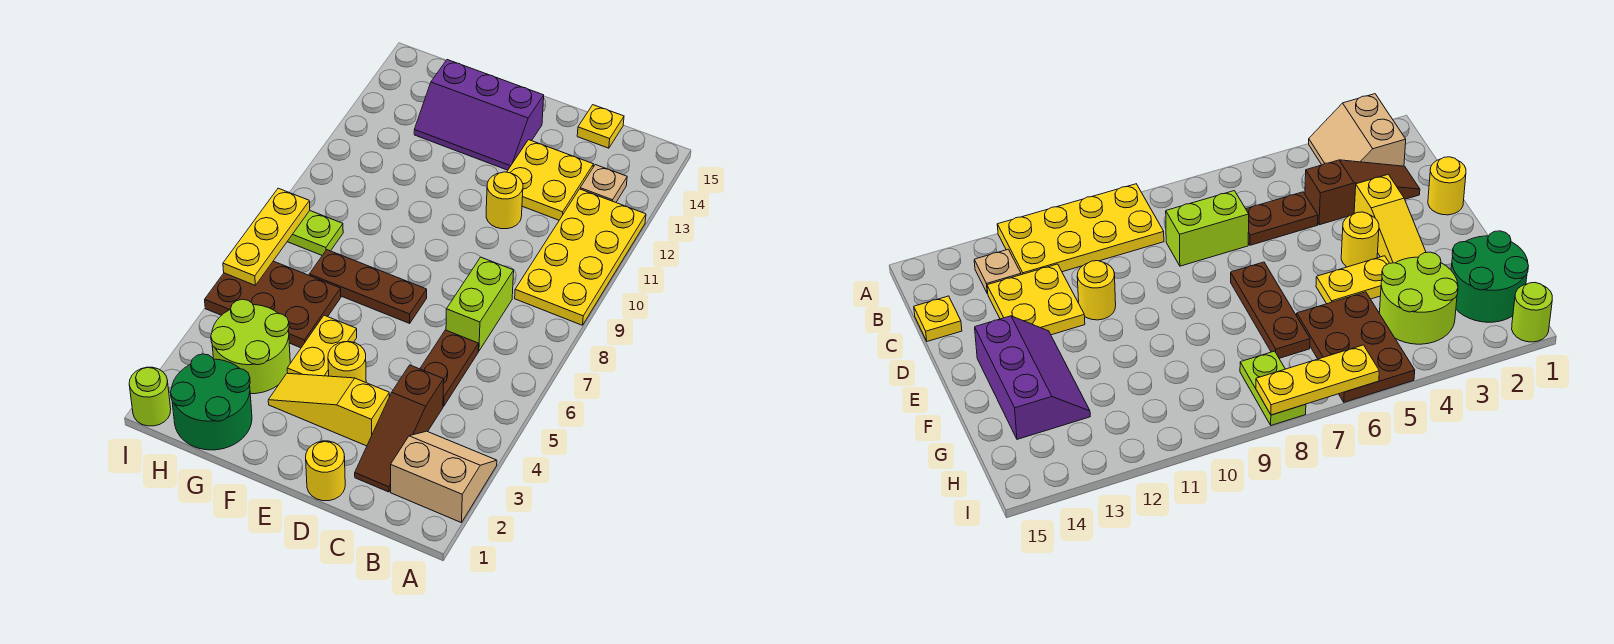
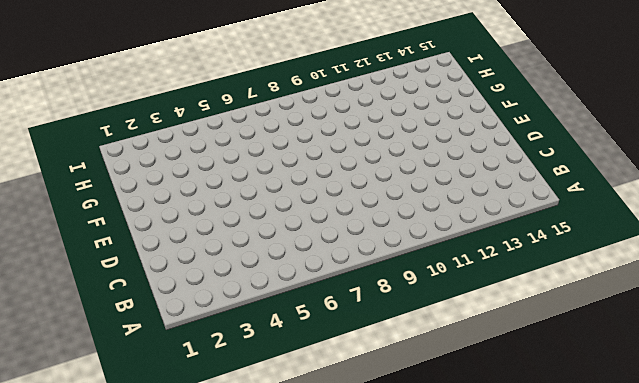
none -> tan slope A2:B3 level 1 top 2
none -> yellow plate A9:B12 level 1
none -> tan plate B13 level 1

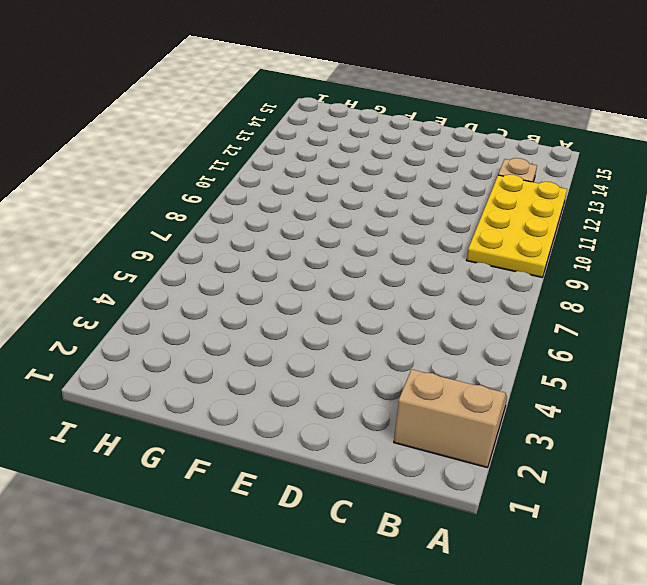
none -> brown slope C2:C4 level 1 top 4
none -> brown plate C5:C6 level 1
none -> lime brick C7:C8 level 1

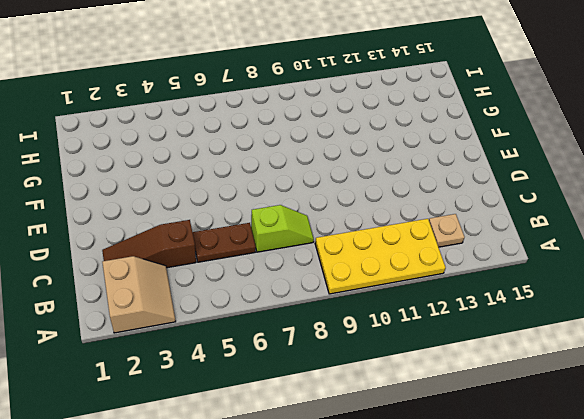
lime slope C7:C8 level 1 top 7 -> lime brick C7:C8 level 1
none -> yellow plate C12:D13 level 1
none -> yellow plate C15 level 1
none -> yellow round brick D1 level 1

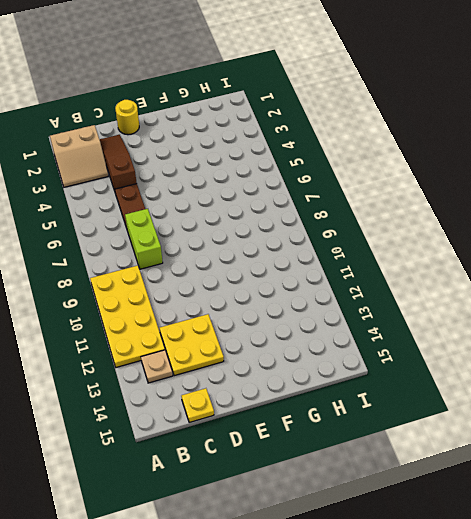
none -> yellow slope D3:F3 level 1 top D
none -> yellow round brick D11 level 1
none -> yellow round brick E4 level 1

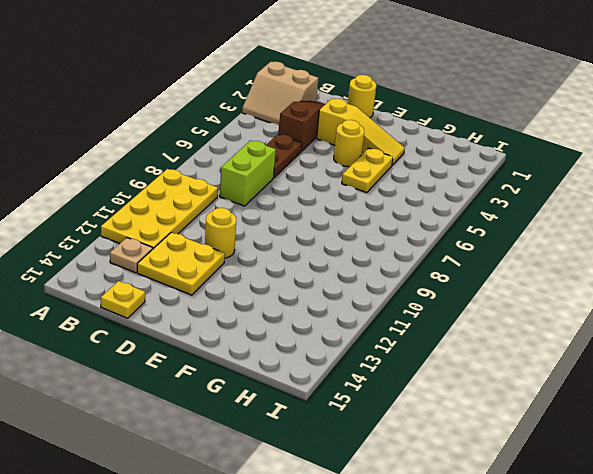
none -> brown plate E7:G7 level 1
none -> purple slope E13:G14 level 1 top 14
none -> green round brick G1:H2 level 1

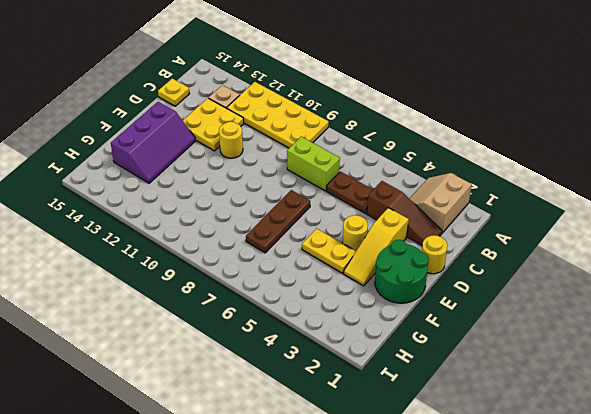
green round brick E1:F2 level 1 -> green round brick G1:H2 level 1
none -> lime round brick G3:H4 level 1
none -> brown plate G5:I6 level 1
none -> lime plate H8:I8 level 1

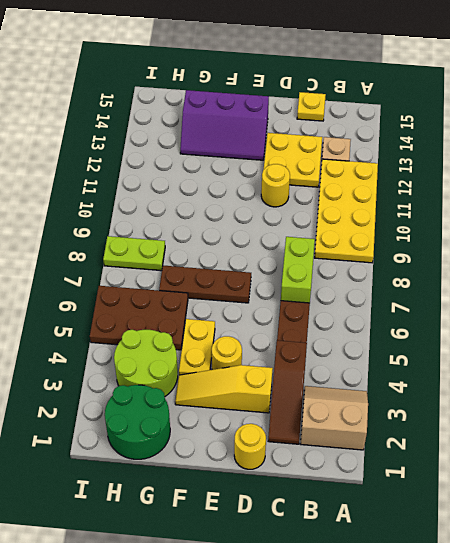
none -> lime round brick I1 level 1
none -> yellow plate I6:I8 level 2

